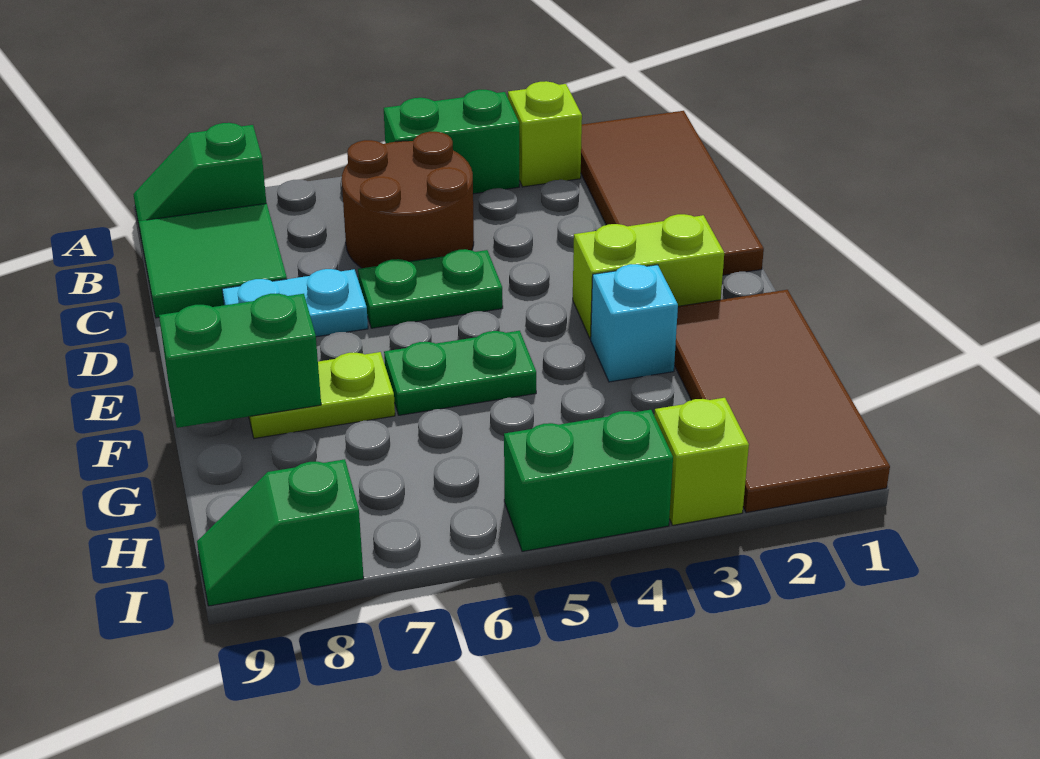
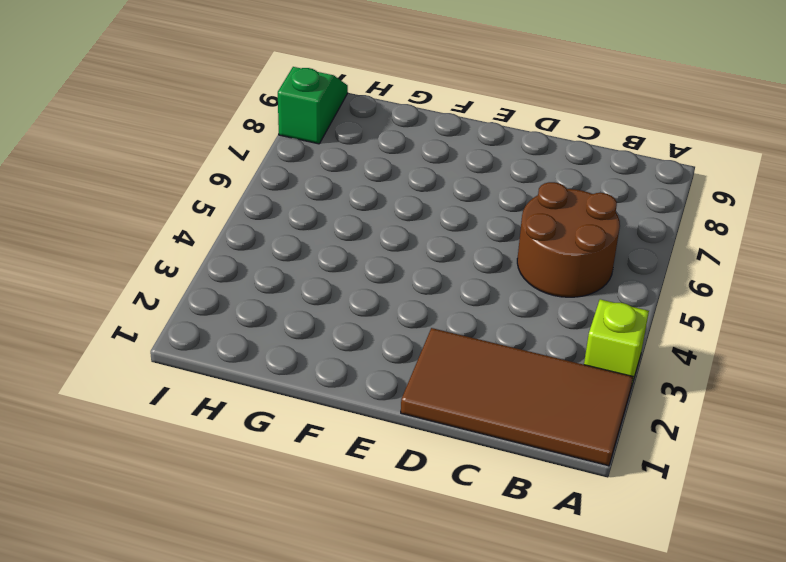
none -> green brick A4:A5 level 1
none -> green slope A8:A9 level 1 top 8
none -> green tile B8:C9 level 1

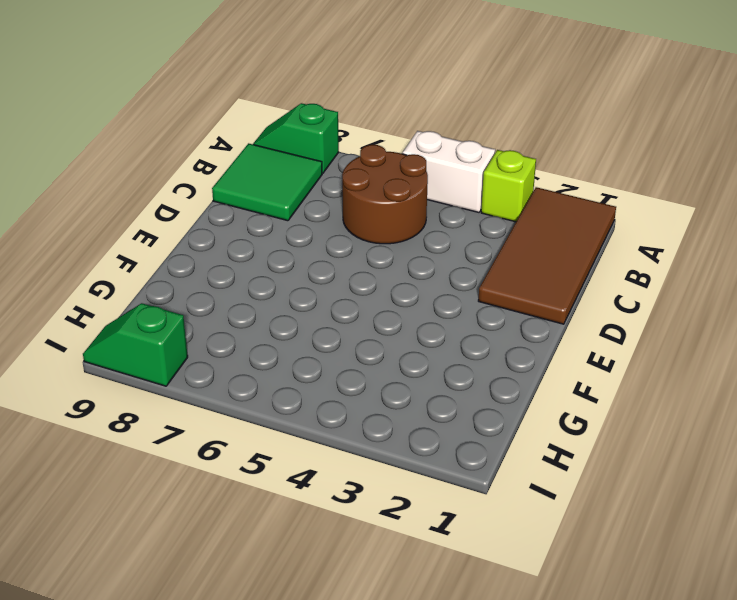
white brick A4:A5 level 1 -> green brick A4:A5 level 1
none -> green plate D5:D6 level 1
none -> cyan plate D7:D8 level 1
none -> lime brick E2:E3 level 1

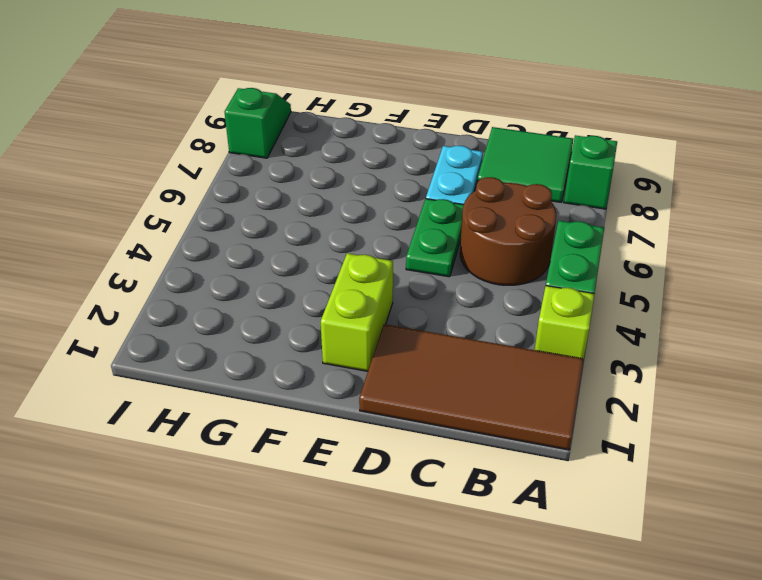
none -> brown tile F1:I2 level 1
none -> cyan brick F3 level 1
none -> green plate F5:F6 level 1

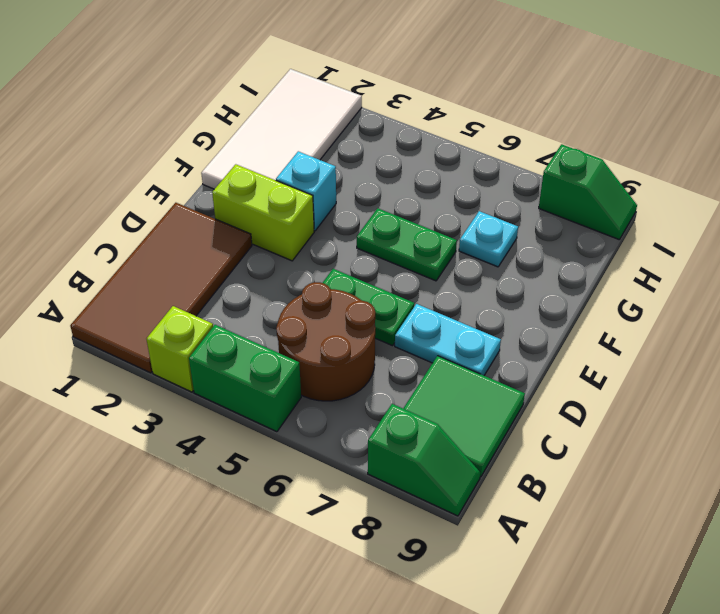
white tile F1:I2 level 1 -> brown tile F1:I2 level 1
cyan plate G7 level 1 -> none
none -> lime plate F7:F8 level 1
none -> lime brick I3 level 1
none -> green brick I4:I5 level 1

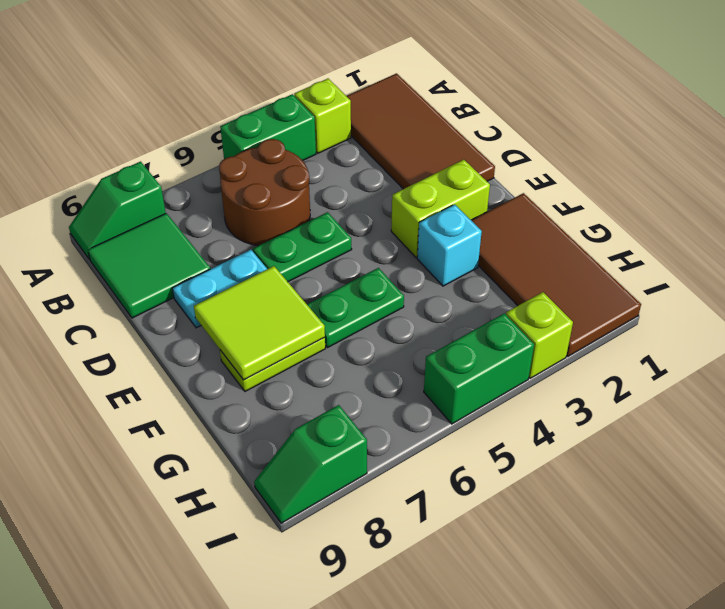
lime tile E7:F8 level 2 -> green brick F8:F9 level 2

